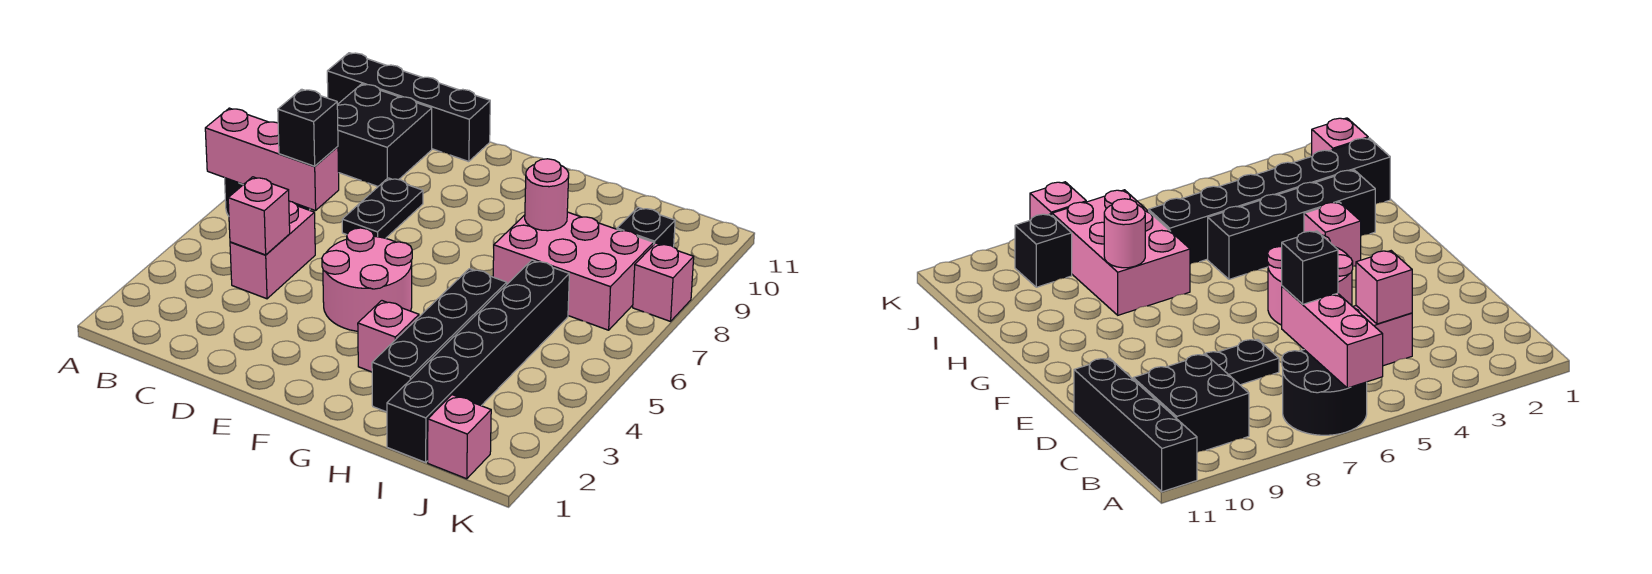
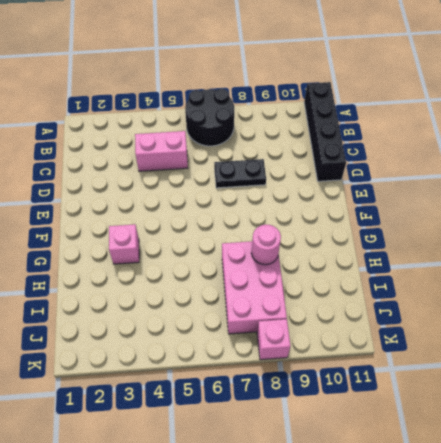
none -> black brick B9:C10 level 1
none -> pink round brick E4:F5 level 1
none -> black brick H2:H5 level 1

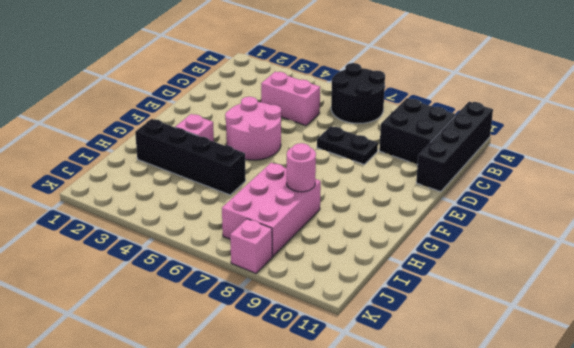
none -> black brick I1:I6 level 1
none -> pink brick J1 level 1
none -> black brick J9 level 1

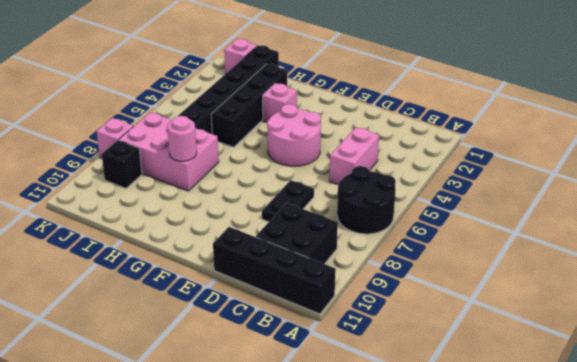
none -> pink brick A6:C6 level 2
none -> pink brick C4 level 2
none -> black brick C6 level 3

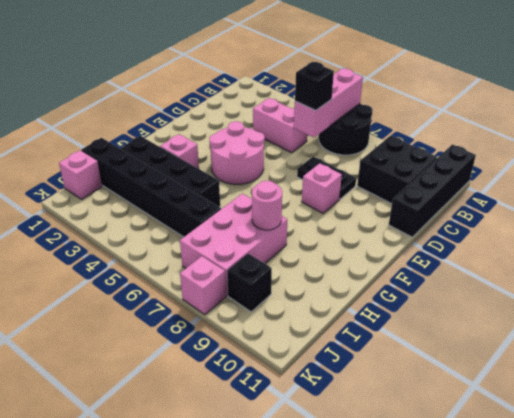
pink brick E8 level 1 -> pink brick C4 level 2

